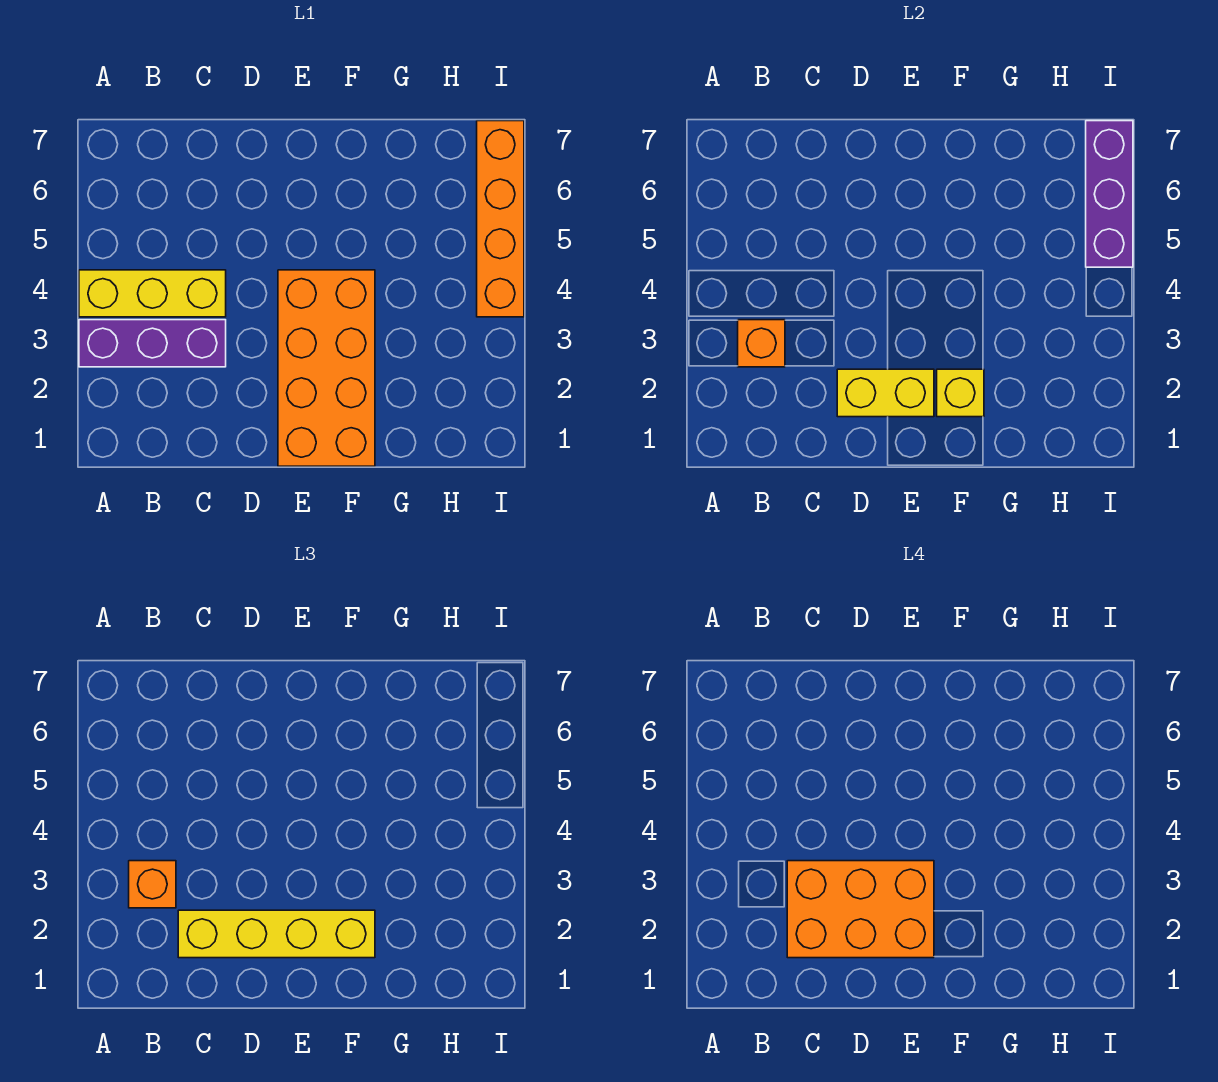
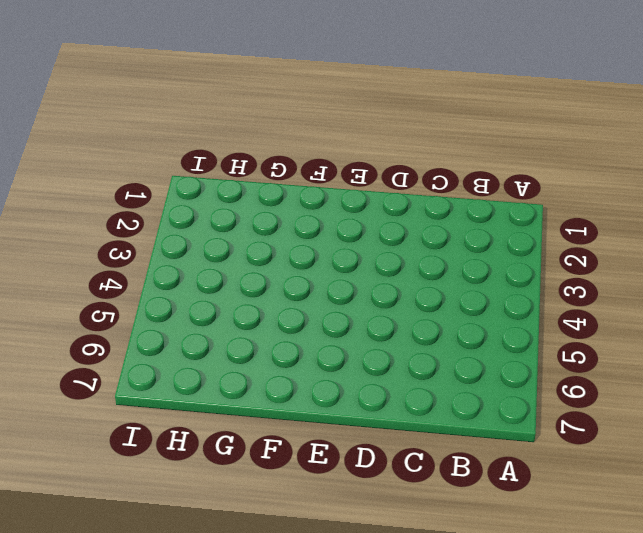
none -> purple brick A3:C3 level 1
none -> yellow brick A4:C4 level 1

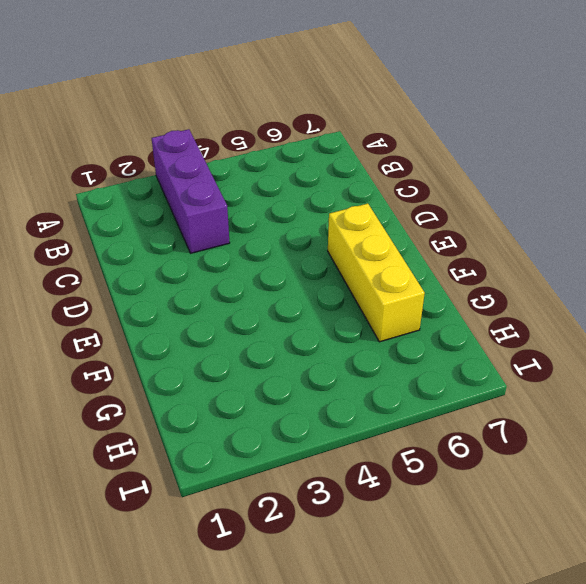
yellow brick E6:G6 level 1 -> yellow brick A4:C4 level 1
none -> orange brick E1:F4 level 1
none -> orange brick I4:I7 level 1

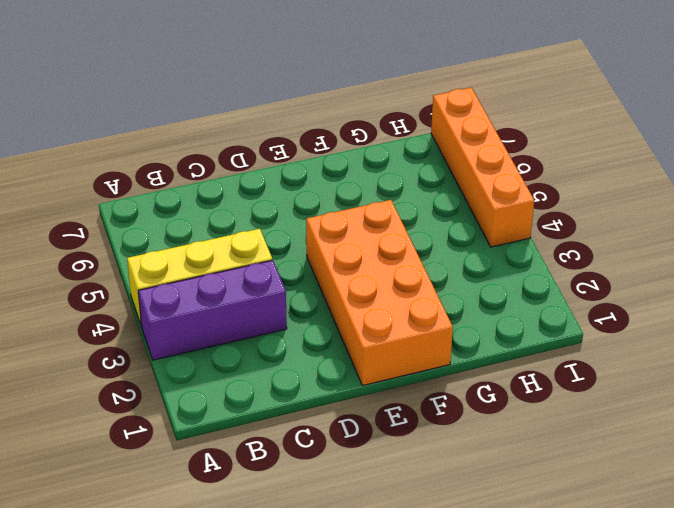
none -> orange brick B3 level 2
none -> yellow brick D2:E2 level 2

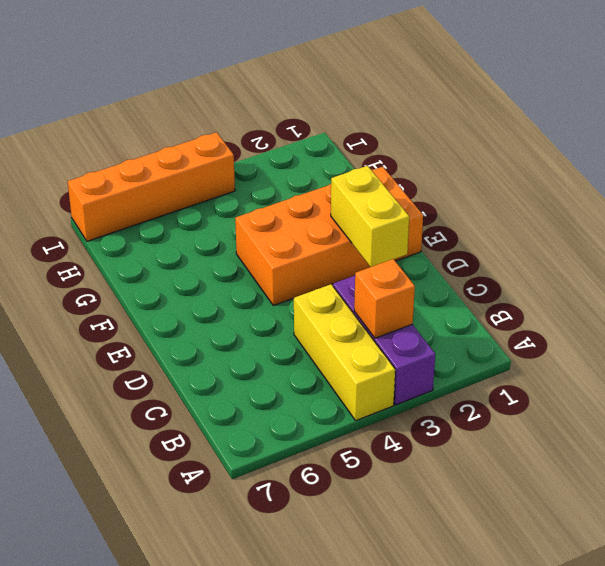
none -> yellow brick F2 level 2
none -> purple brick I5:I7 level 2

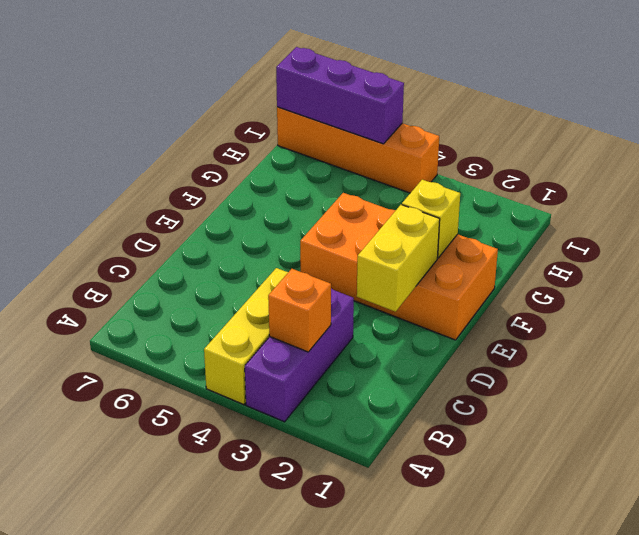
none -> orange brick B3 level 3
none -> yellow brick C2:F2 level 3

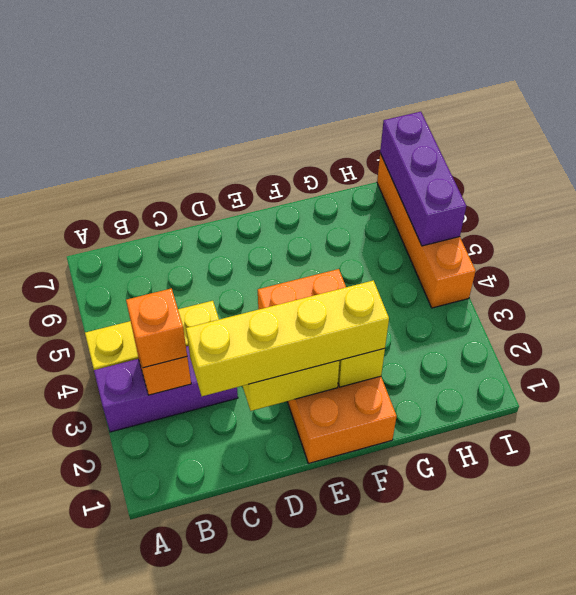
none -> orange brick C2:E3 level 4

